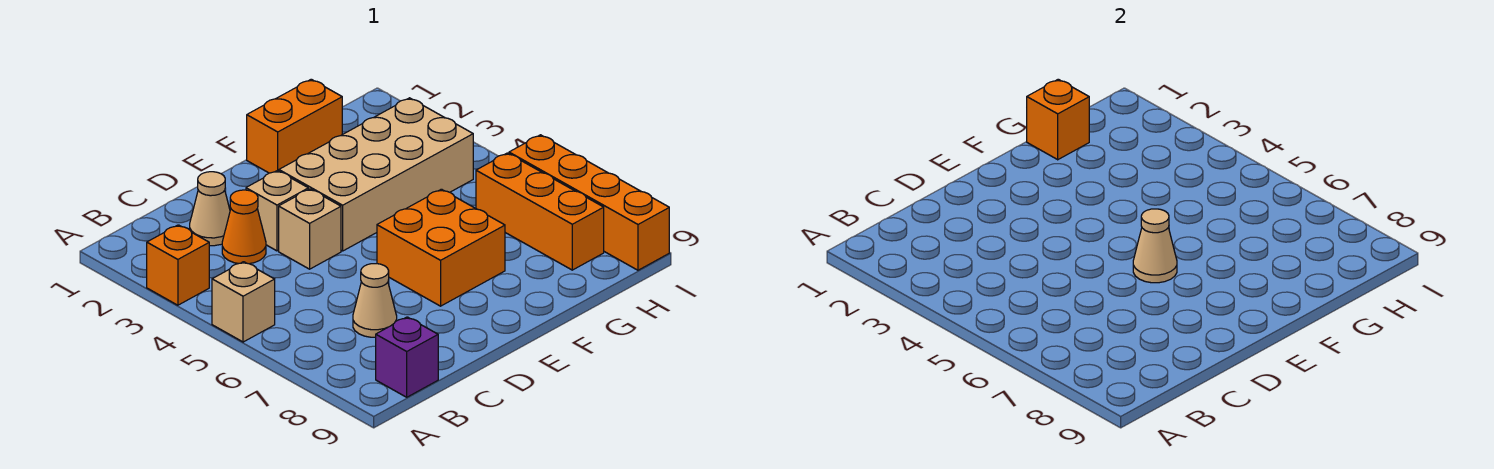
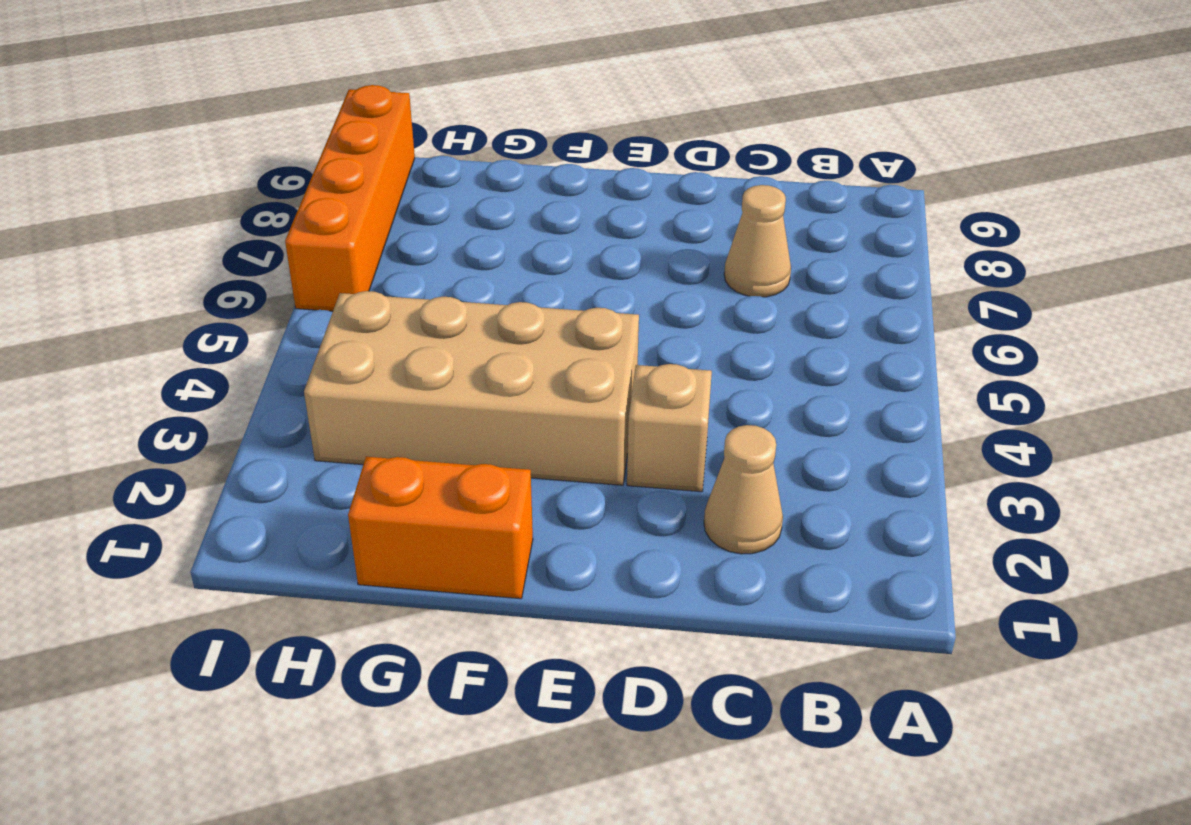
none -> orange brick A3 level 1
none -> tan brick A5 level 1
none -> purple brick B9 level 1

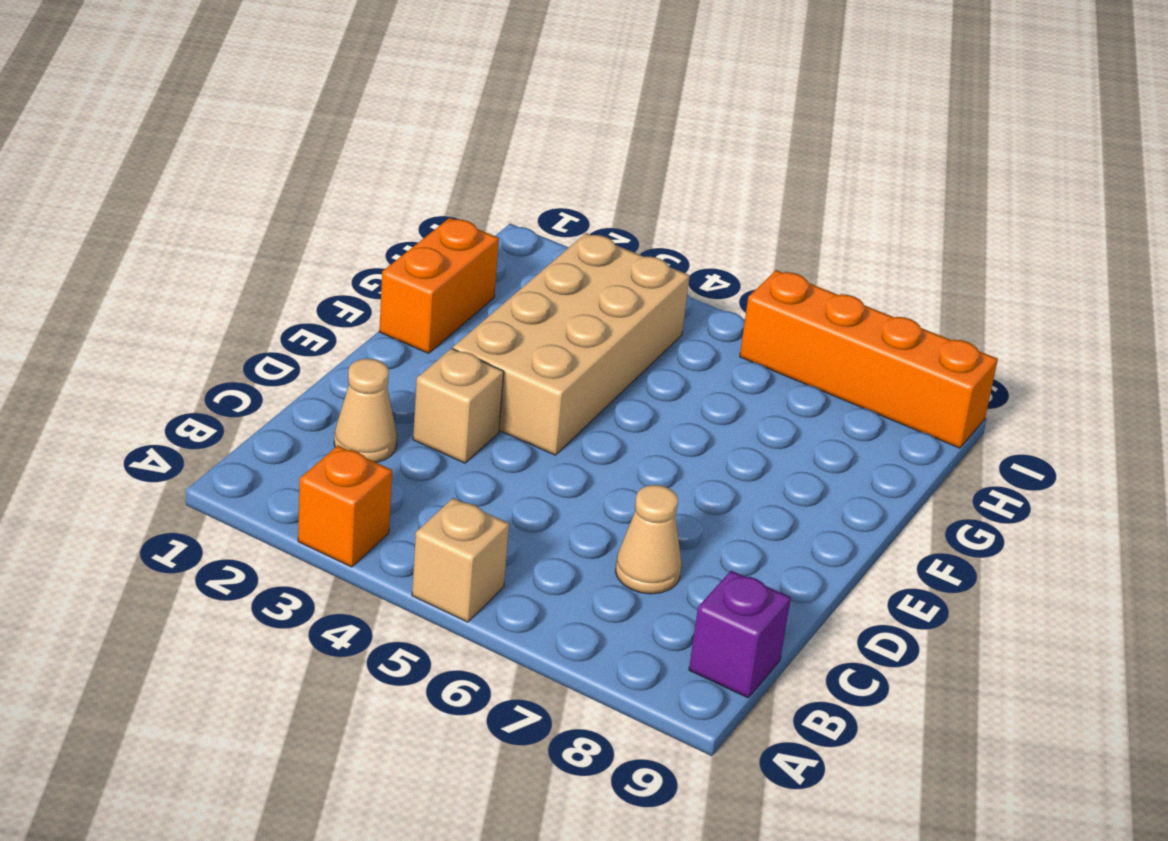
none -> orange cone C3 level 1
none -> tan brick D4 level 1
none -> orange brick E6:F7 level 1

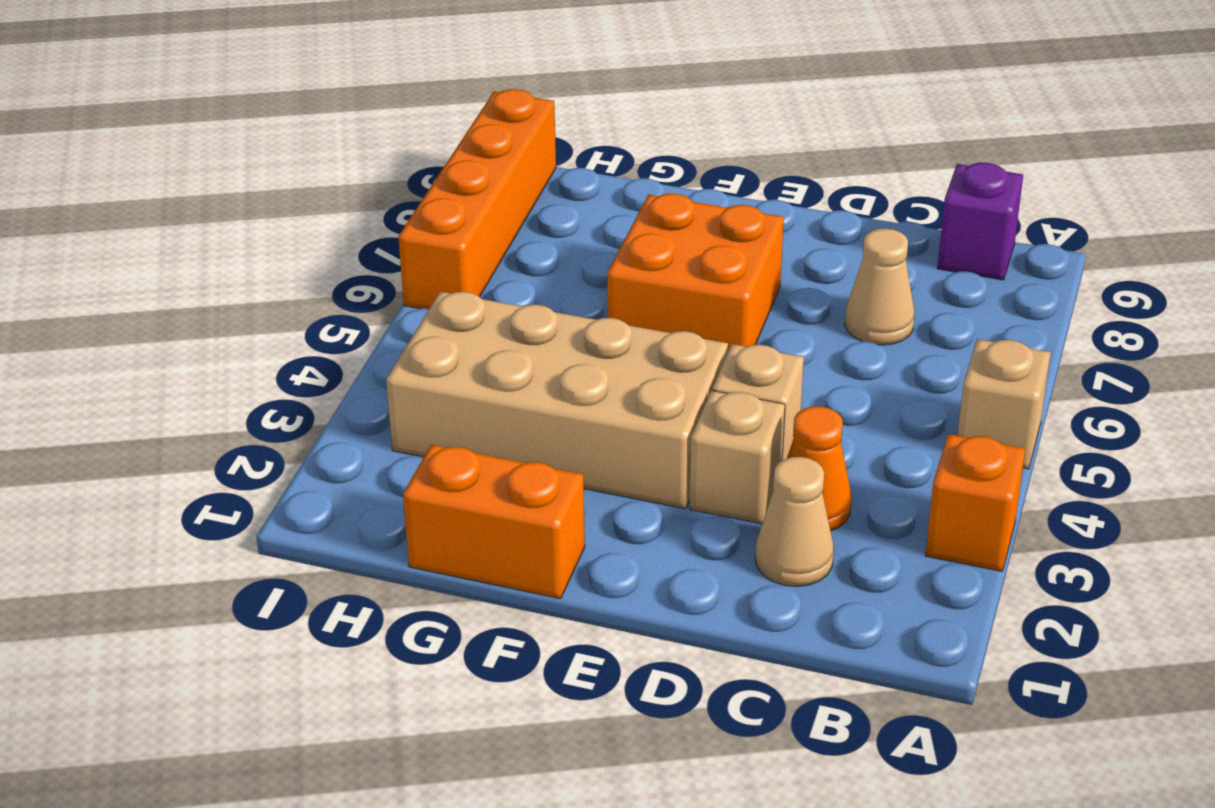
none -> orange brick H6:H8 level 1
none -> tan cone E6 level 2
none -> orange brick G1 level 2

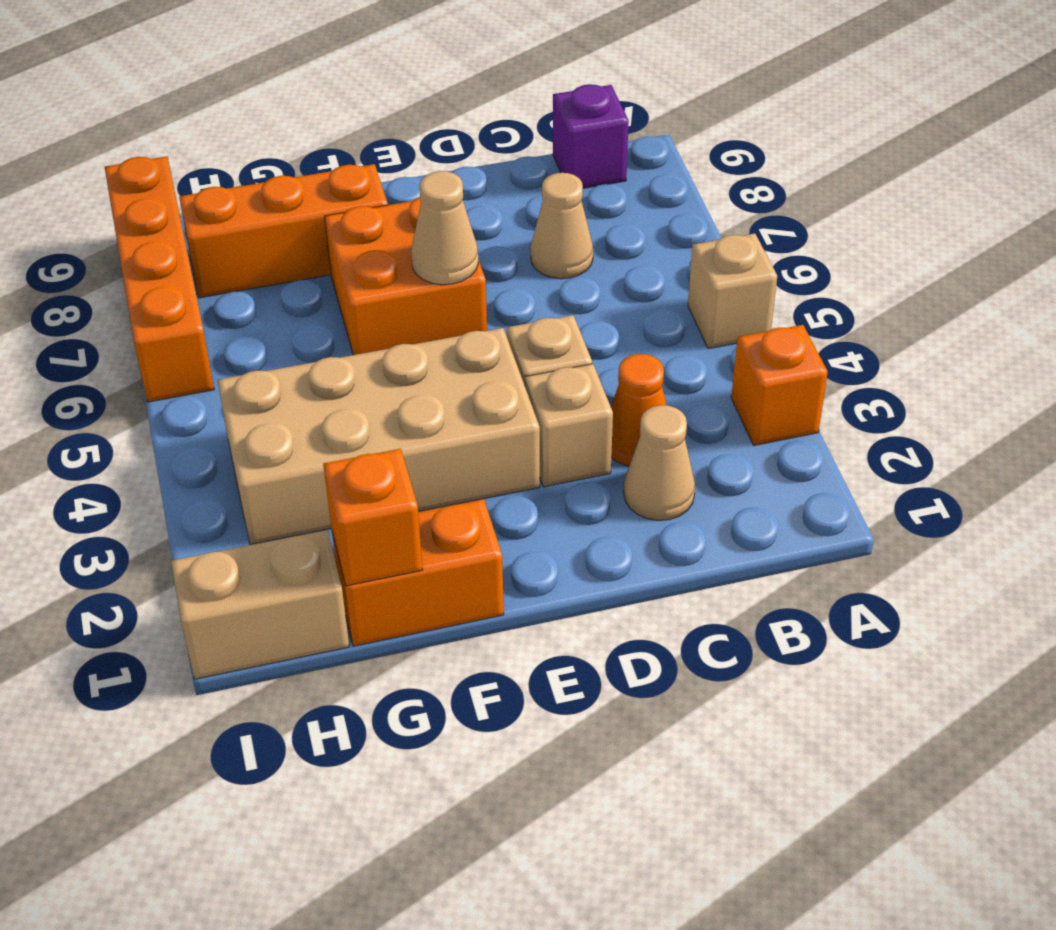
orange brick F8:H8 level 1 -> orange brick H6:H8 level 1
tan brick H1:I1 level 1 -> none

